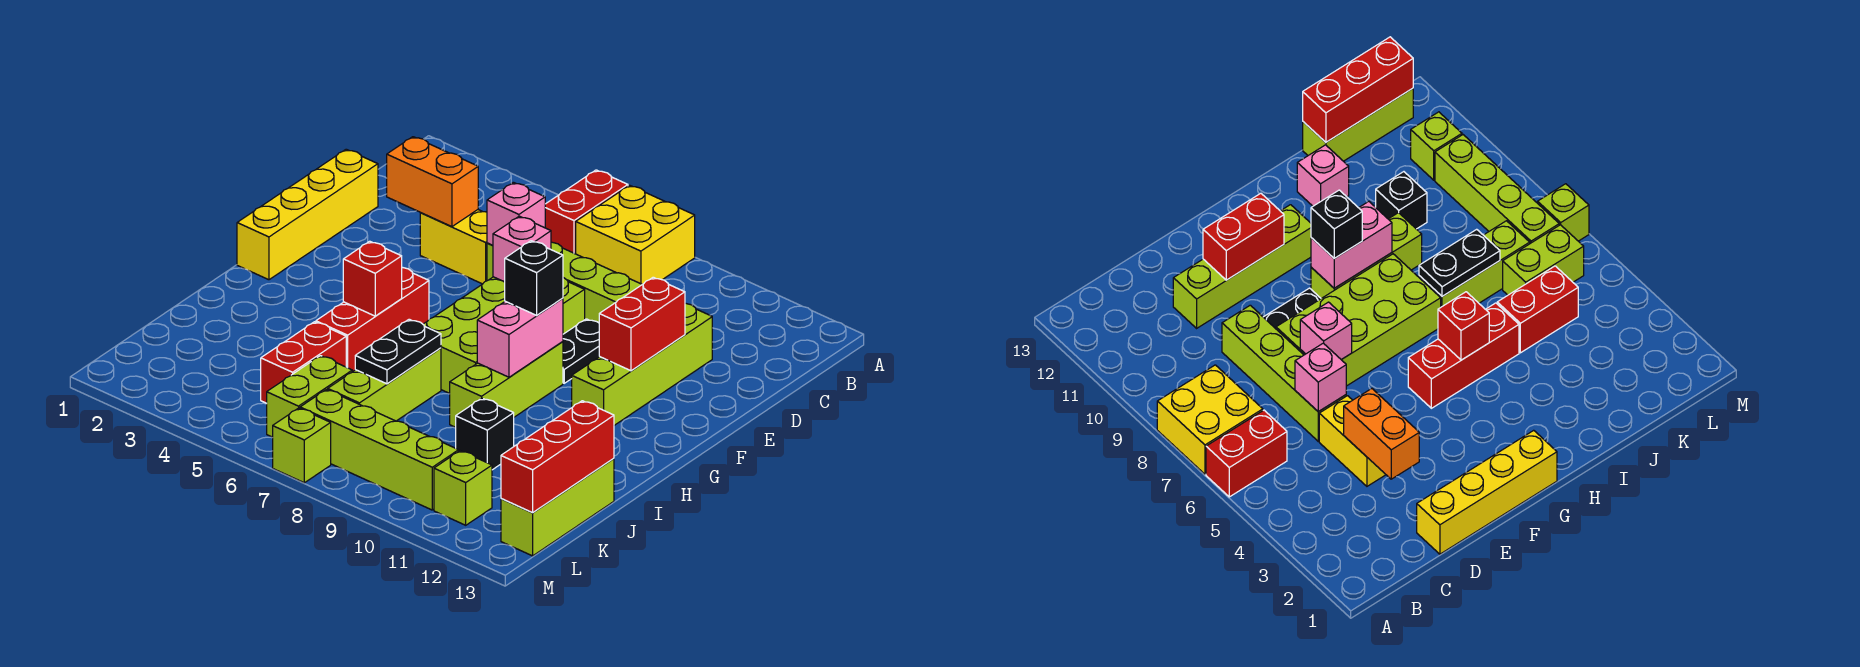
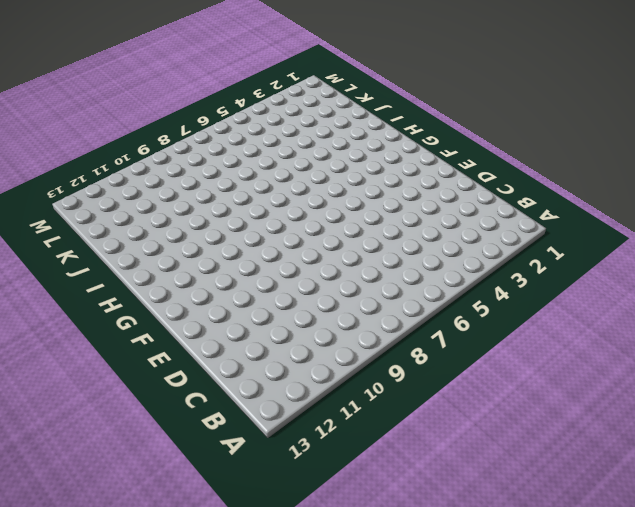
none -> red brick A6:B6 level 1
none -> yellow brick A7:B8 level 1
none -> yellow brick D1:G1 level 1

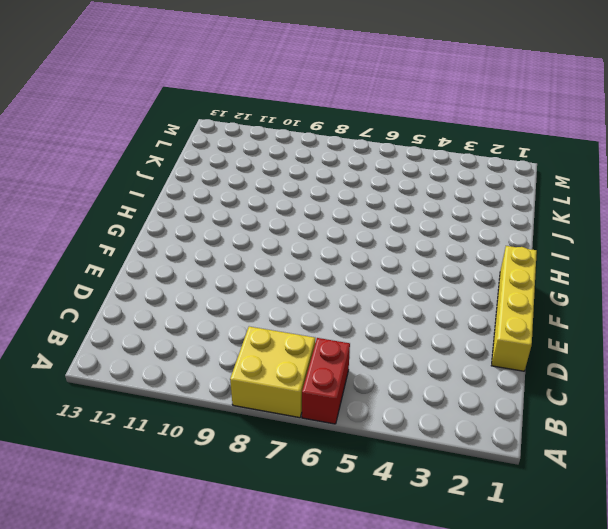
none -> yellow brick D4:D5 level 1
none -> lime brick D6:D9 level 1
none -> lime brick D11:G11 level 1

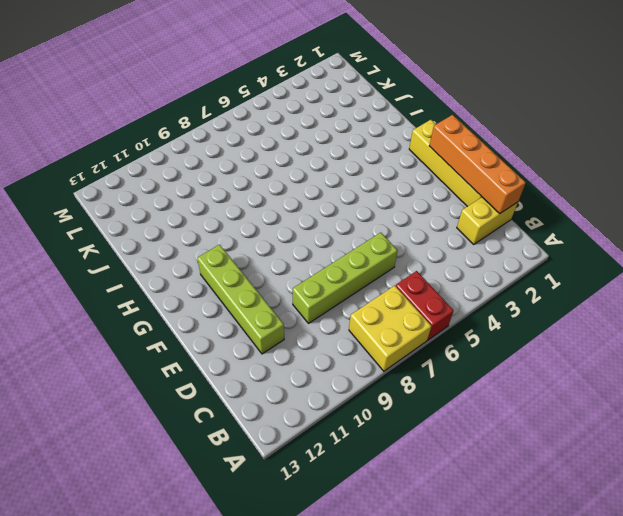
yellow brick C1:C2 level 1 -> yellow brick D4:D5 level 1
orange brick C1:F1 level 2 -> none
none -> lime brick E7:H8 level 1
none -> black plate E9:F9 level 1
none -> red brick G5:I5 level 1

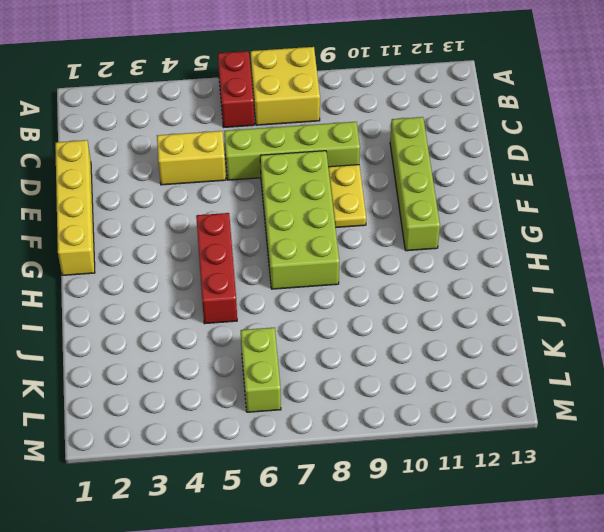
yellow plate E9:F9 level 1 -> black plate E9:F9 level 1
none -> lime brick G9:I9 level 1
none -> lime brick I7:K7 level 1
none -> pink brick I12 level 1

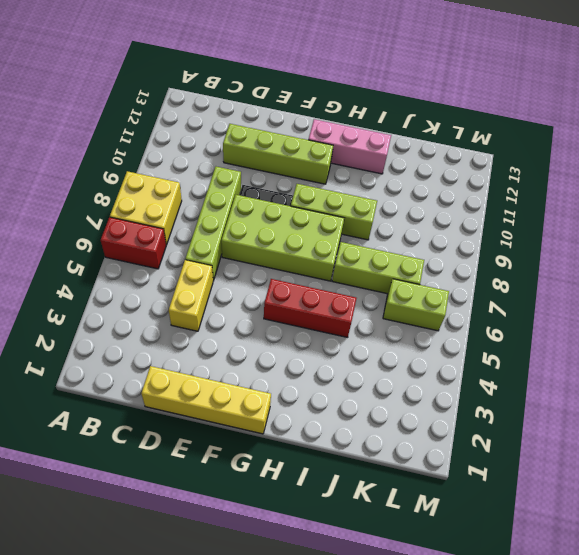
pink brick G12:I12 level 1 -> pink brick I12 level 1
none -> red brick J5:K5 level 1
none -> black brick J10 level 1
none -> lime brick J13:L13 level 1

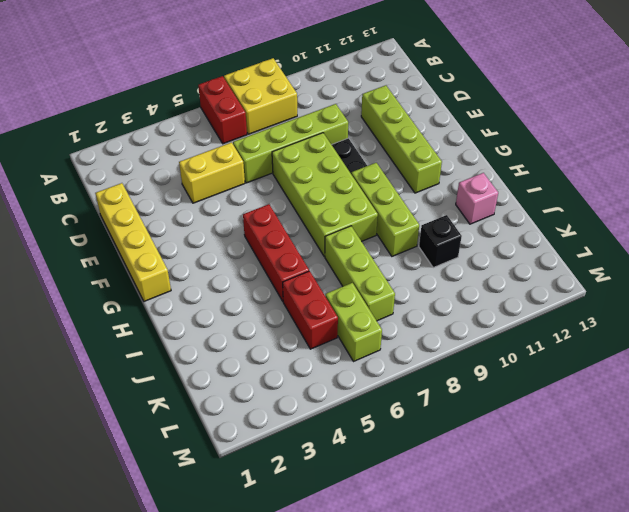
none -> lime brick J13:L13 level 1
none -> lime brick L7:L10 level 1
none -> lime brick L11 level 1

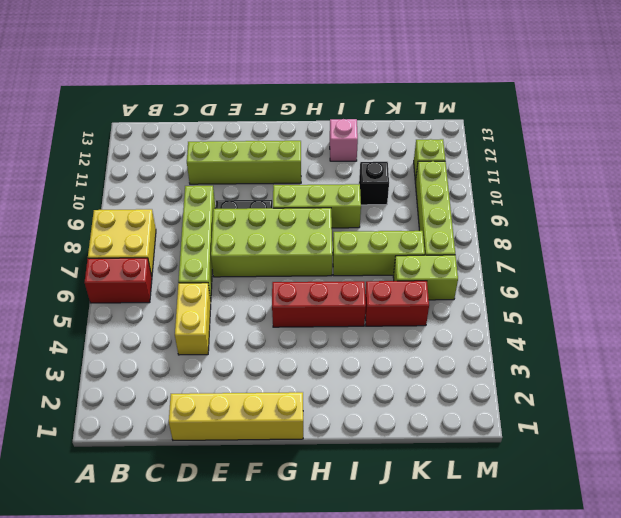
none -> lime brick J13:L13 level 1
none -> lime brick M7 level 1
none -> orange brick D3:D4 level 2

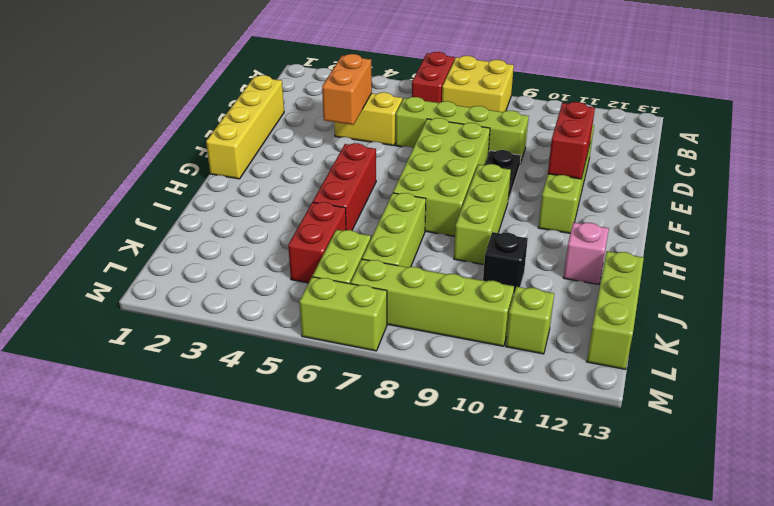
orange brick D4:E4 level 2 -> orange brick D3:D4 level 2
lime brick M6:M7 level 1 -> lime brick M7 level 1
none -> pink brick D6 level 2
none -> pink brick E7 level 2
none -> pink brick G9:H9 level 2

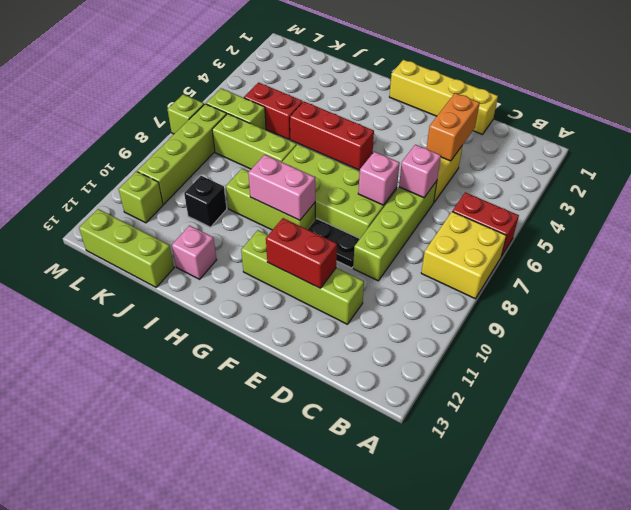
none -> red brick H5 level 2
none -> black plate I7:J7 level 2
none -> red brick J13:L13 level 2

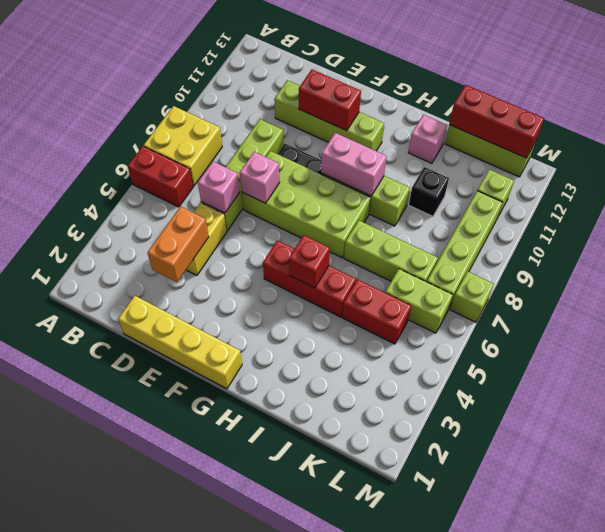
none -> black plate I7:J7 level 2
none -> black brick G9 level 3

